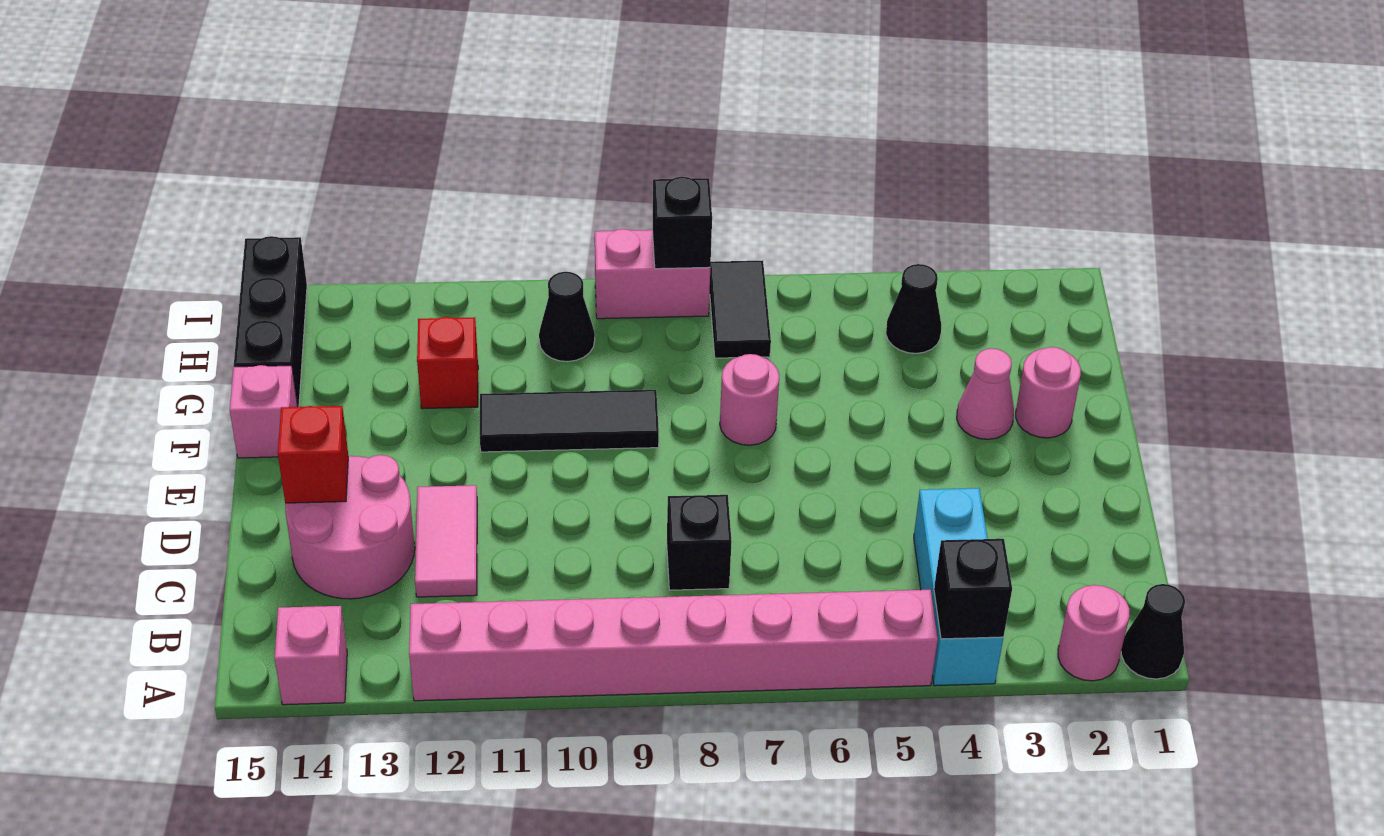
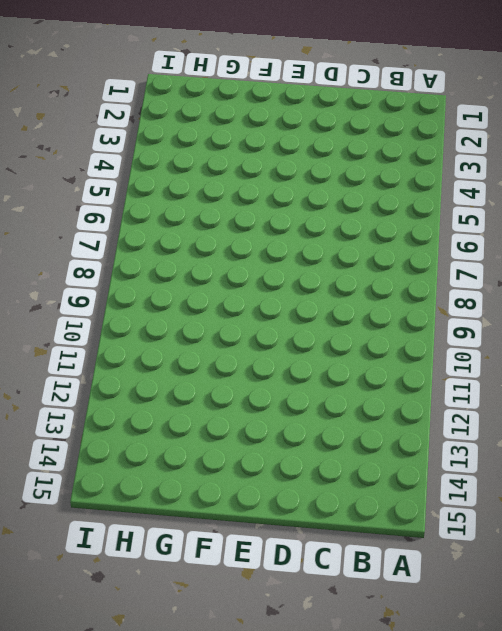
none -> black cone A1 level 1
none -> pink round brick A2 level 1
none -> cyan brick A4:C4 level 1

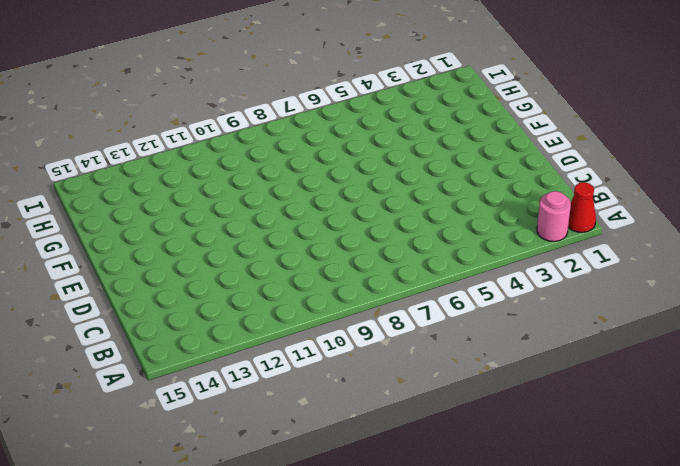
red cone A1 level 1 -> black cone A1 level 1
none -> cyan brick A4:C4 level 1
none -> pink brick A5:A12 level 1
none -> pink brick A14 level 1

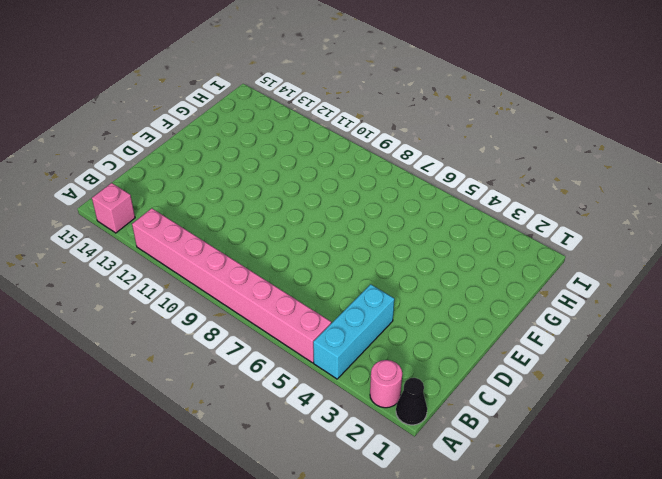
none -> black brick C8 level 1
none -> pink tile C12:D12 level 1
none -> pink round brick C13:D14 level 1

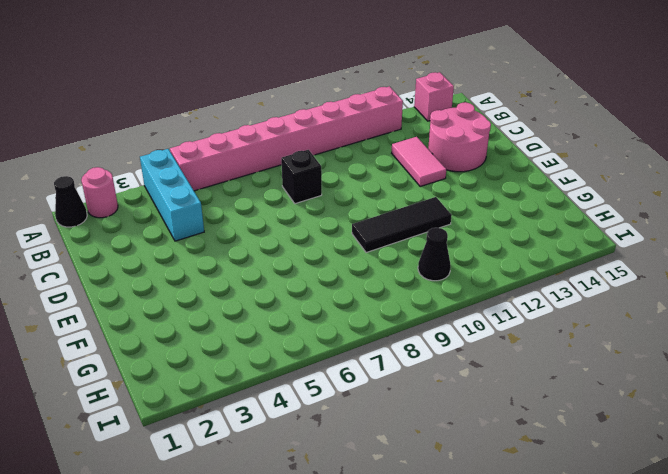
none -> pink round brick F2 level 1
none -> pink cone F3 level 1
none -> pink round brick F7 level 1

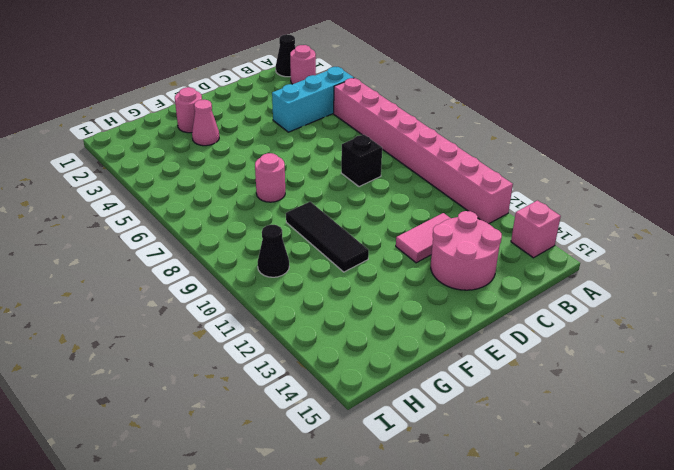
none -> pink brick F15 level 1
none -> red brick G12 level 1
none -> black brick G15:I15 level 1

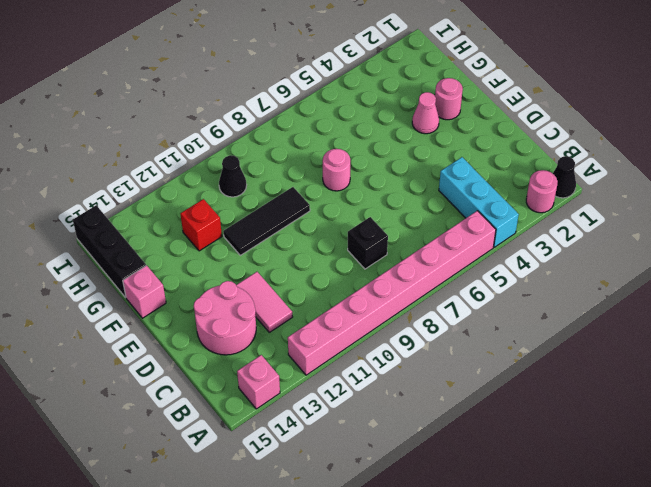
none -> black cone H4 level 1
none -> black tile H7:I7 level 1
none -> pink brick I8:I9 level 1

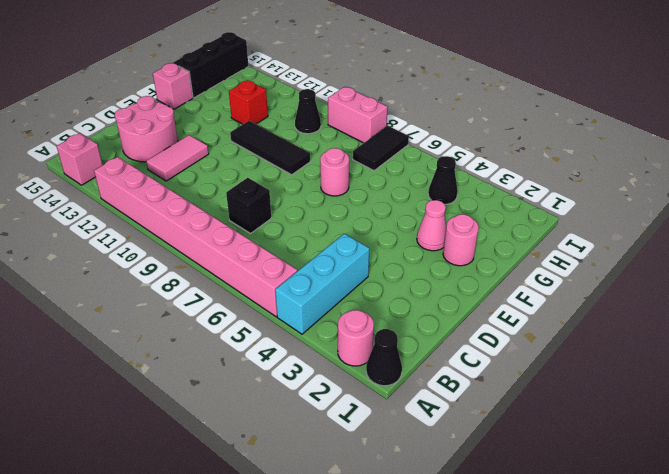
none -> black brick A4 level 2
none -> red brick D14 level 2
none -> black brick I8 level 2

